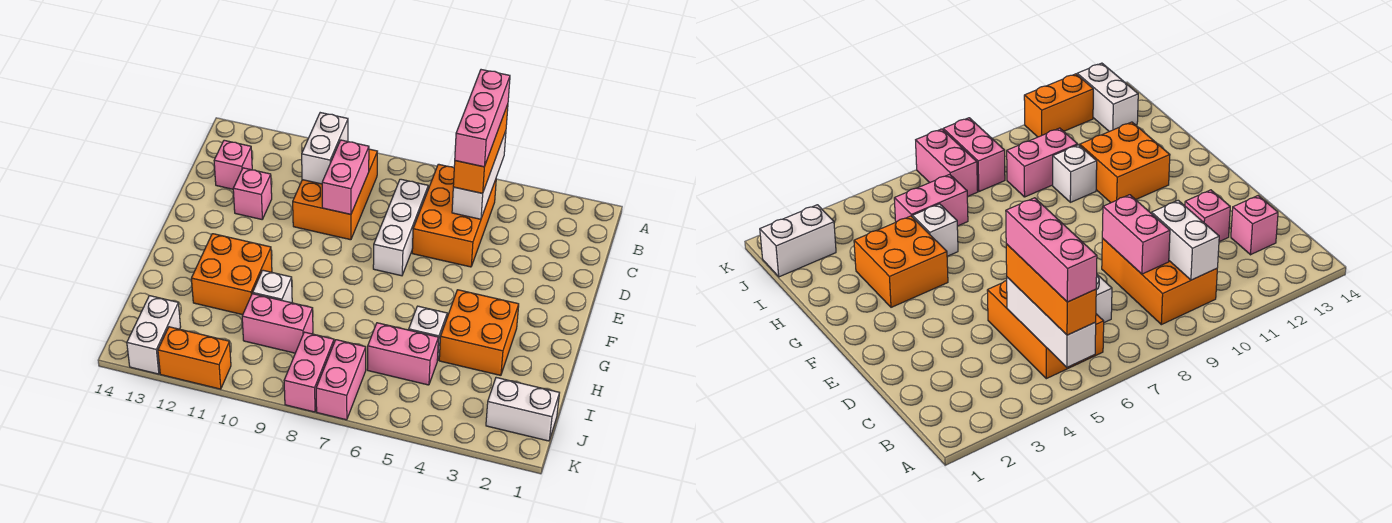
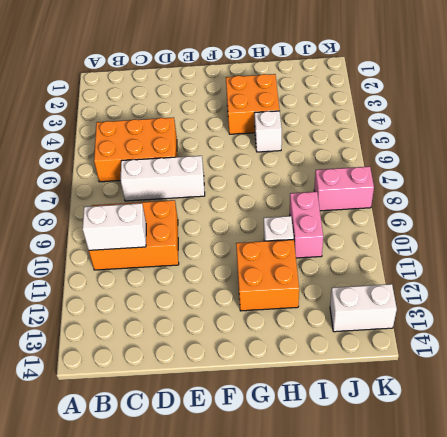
none -> pink brick C13 level 1
none -> pink brick D12 level 1
none -> pink brick I5:I6 level 1

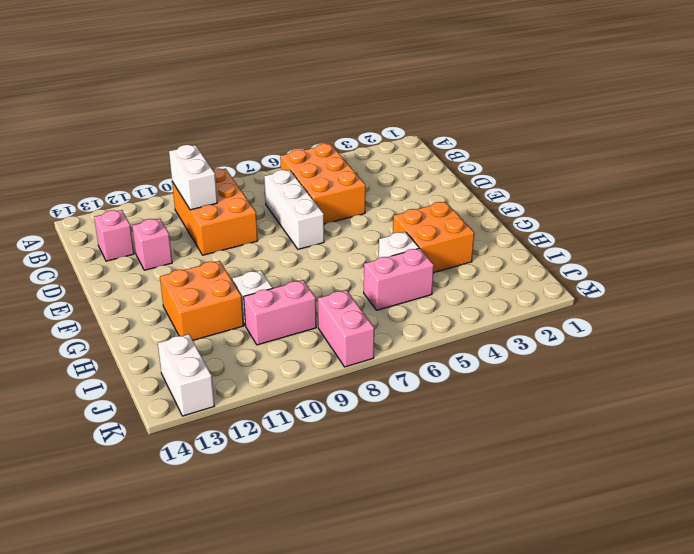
none -> white brick J1:J2 level 1
none -> pink brick J7:K7 level 1
none -> orange brick K11:K12 level 1

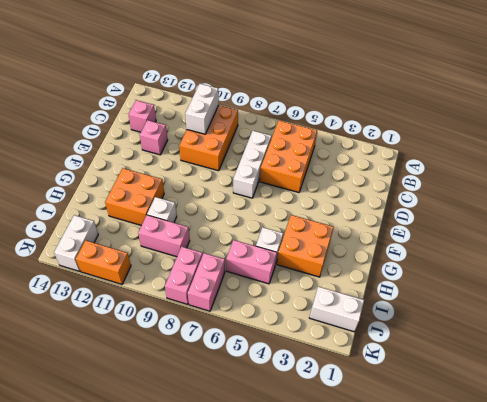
none -> white brick A5:C5 level 2
none -> pink brick C9:D9 level 2
none -> orange brick A5:C5 level 3

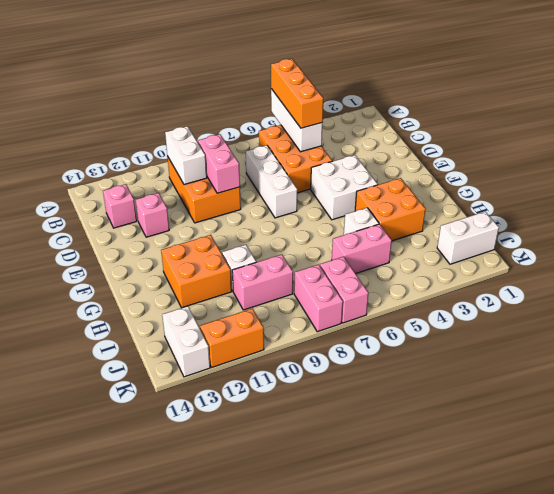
white brick E4:F5 level 1 -> none
none -> pink brick A5:C5 level 4

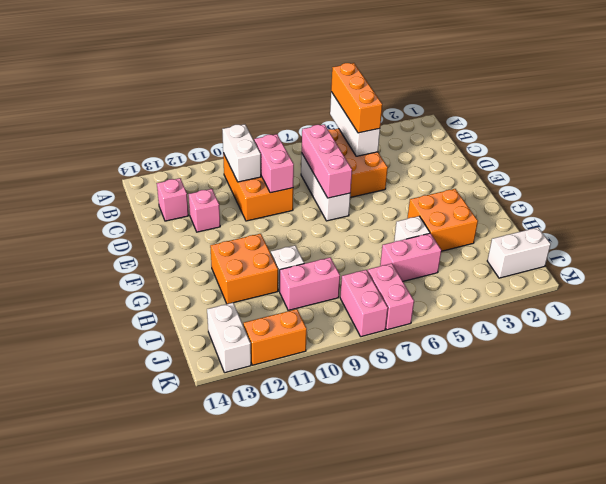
pink brick C7:E7 level 2 -> pink brick A5:C5 level 4

